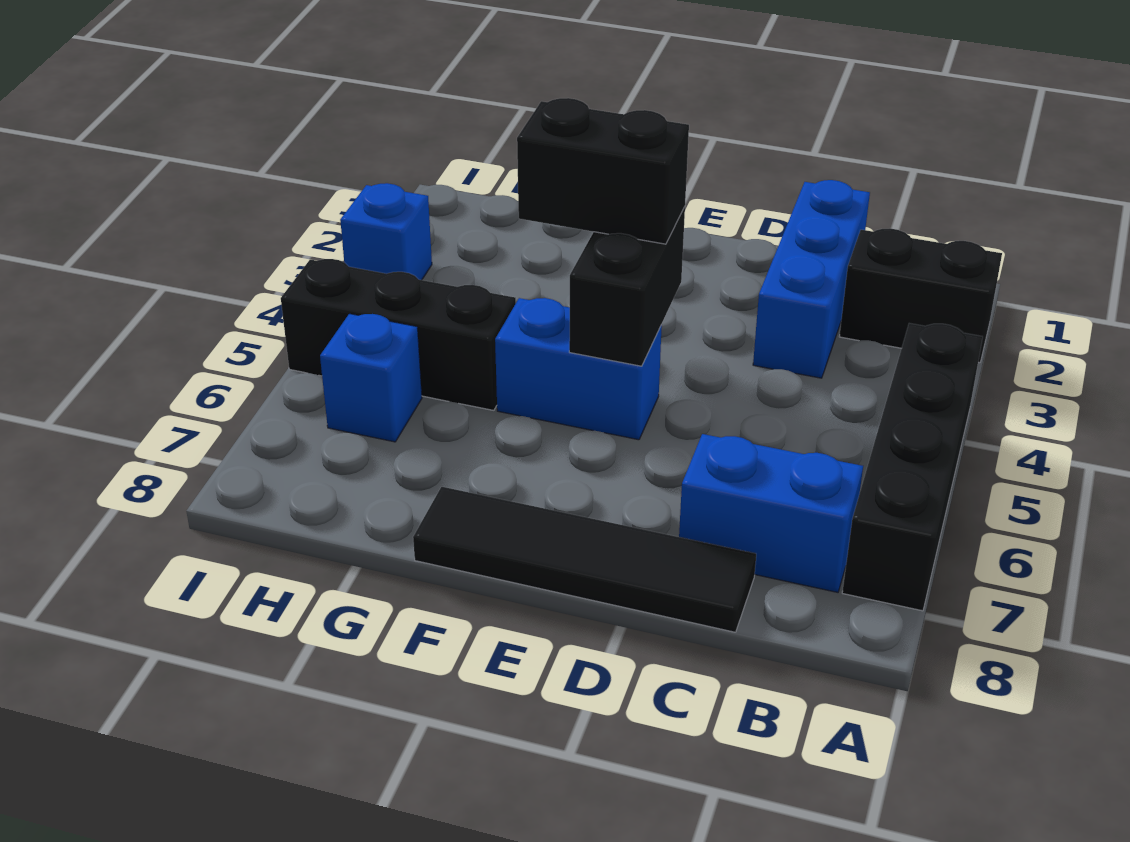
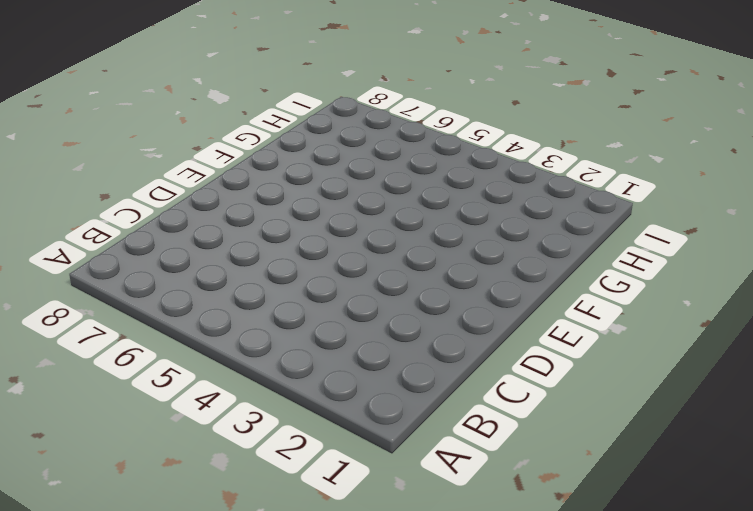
none -> black brick A2:B2 level 1
none -> black brick A4:A7 level 1

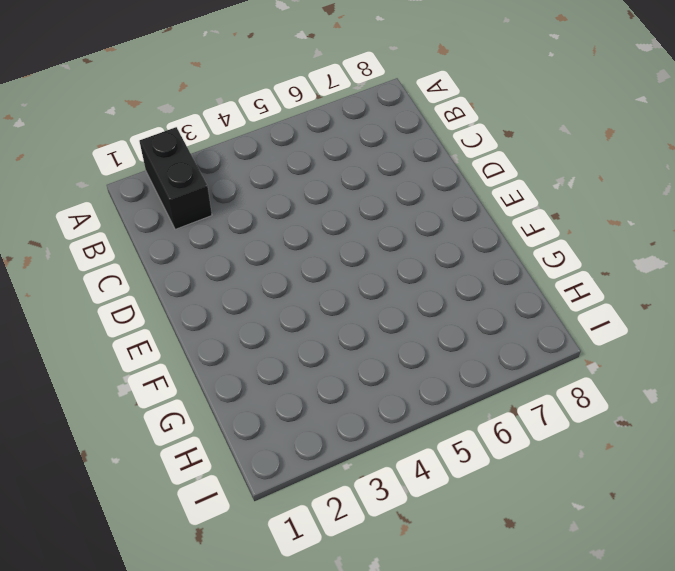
none -> black brick A4:A7 level 1
none -> blue brick B7:C7 level 1

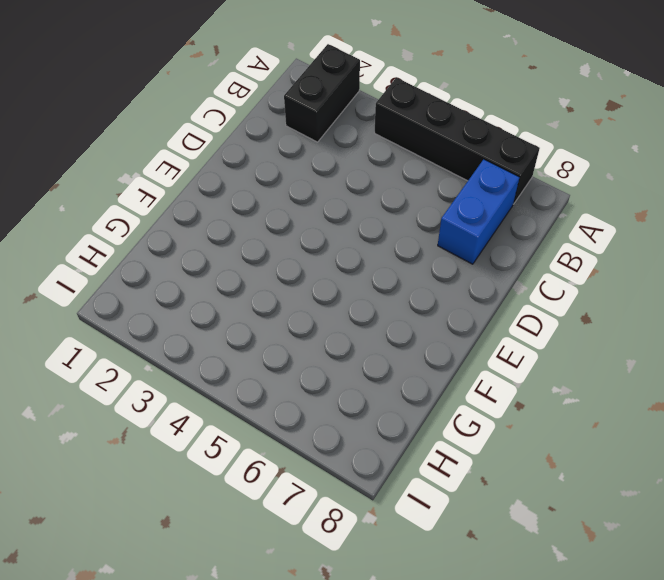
none -> blue brick C1:C3 level 1
none -> black tile C8:F8 level 1

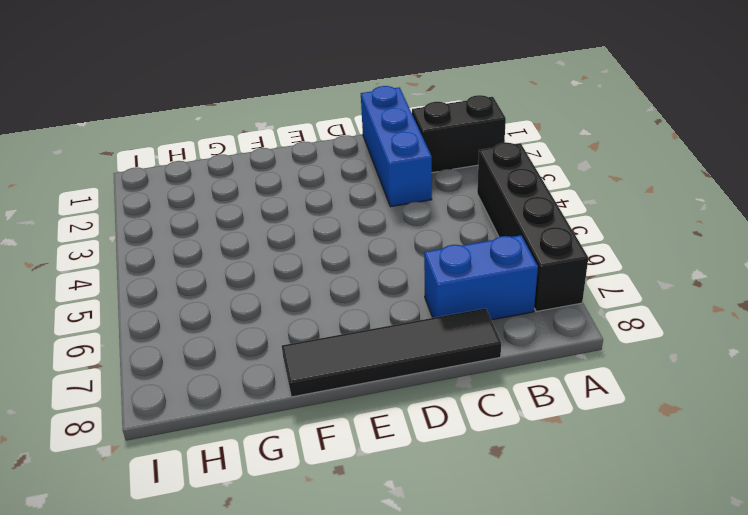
none -> blue brick E5:F5 level 1
none -> black brick G5:I5 level 1

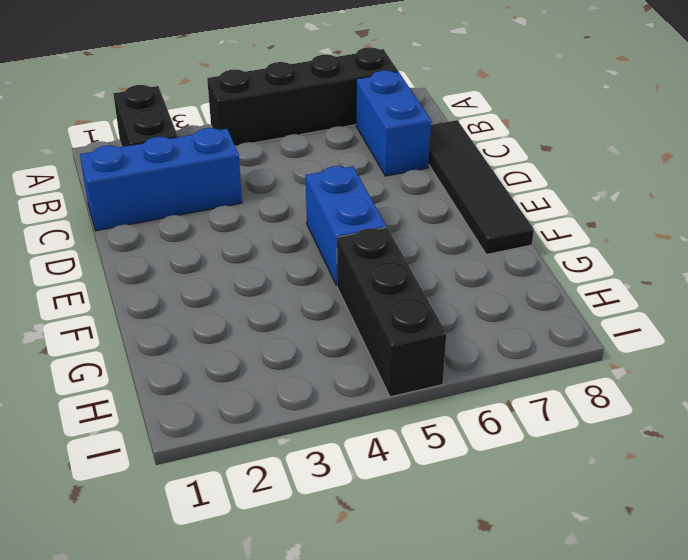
none -> blue brick H6 level 1
none -> blue brick I3 level 1

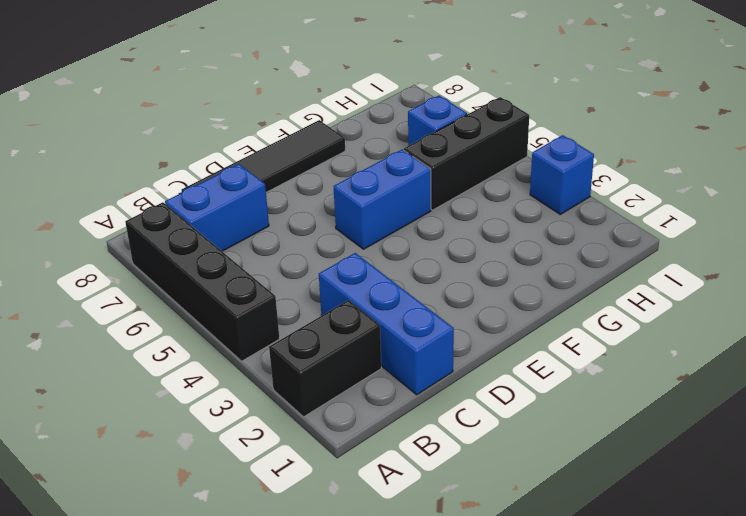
none -> black brick E4:E5 level 2
none -> black brick E4:F4 level 3

